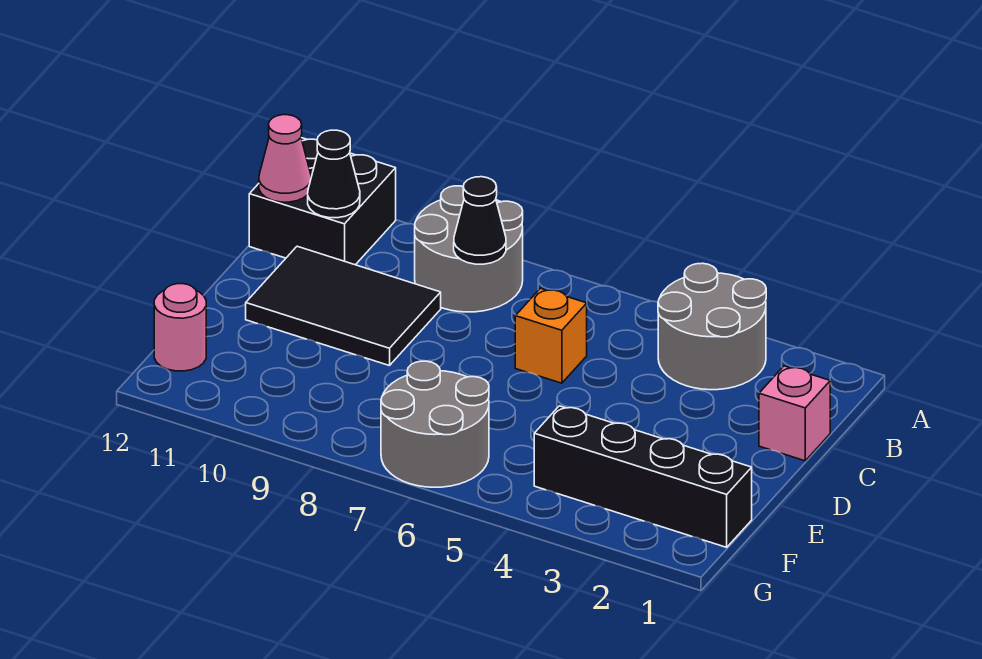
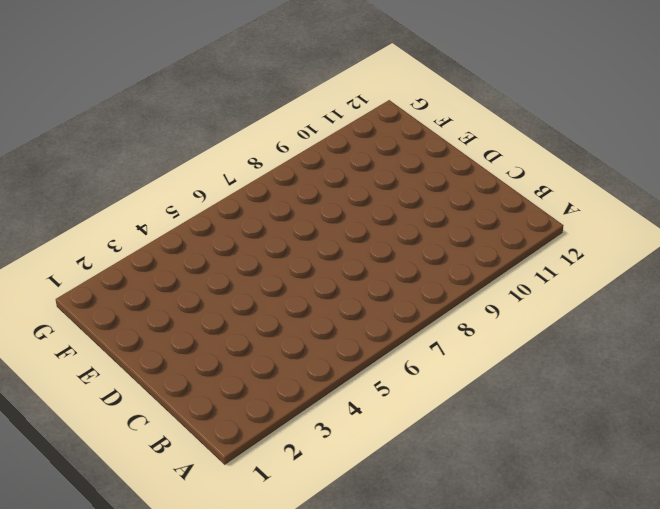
none -> grey round brick A3:B4 level 1
none -> grey round brick A8:B9 level 1
none -> black brick A11:B12 level 1

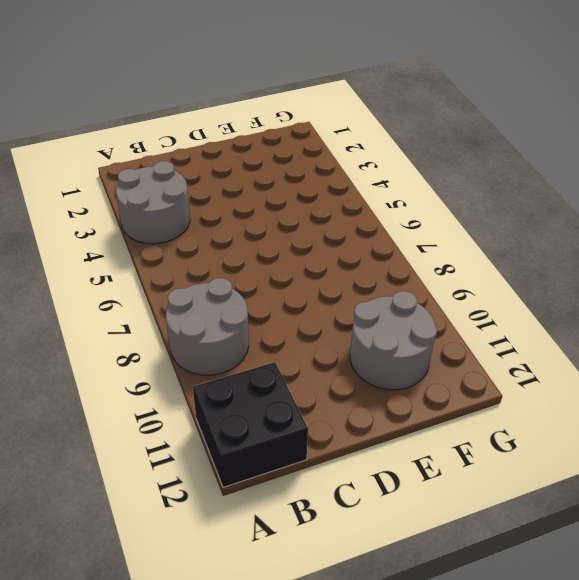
grey round brick E10:F11 level 1 -> grey round brick F6:G7 level 1
none -> pink brick C1 level 1
none -> orange brick C6 level 1
none -> black tile C9:D11 level 1

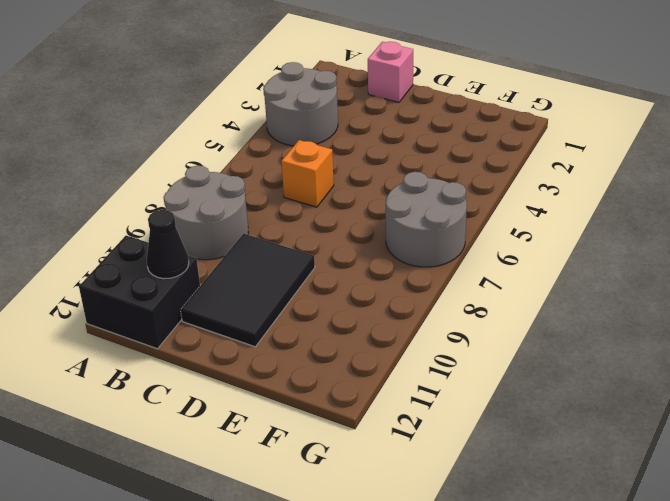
none -> black brick F1:F4 level 1
none -> pink round brick F12 level 1
none -> black cone B8 level 2

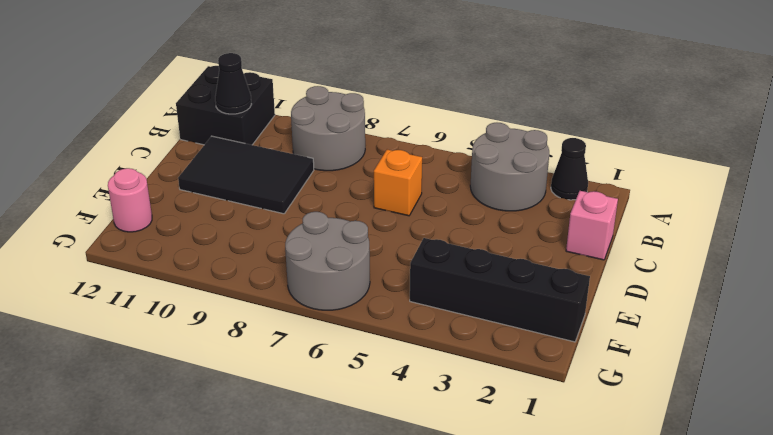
black cone A2 level 1 -> black cone B8 level 2
none -> pink cone B12 level 2

